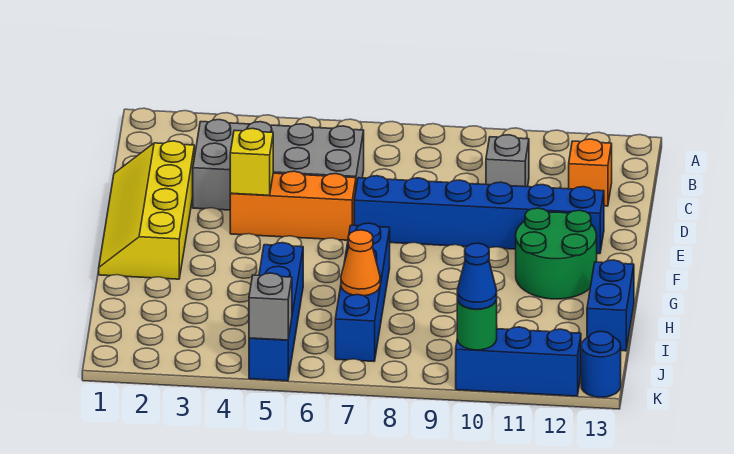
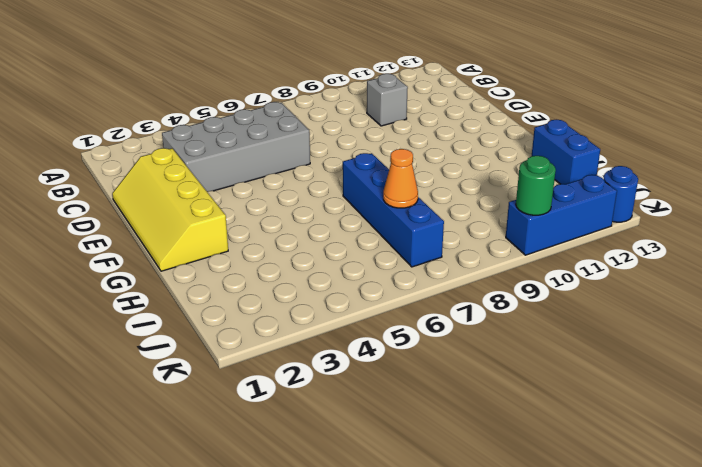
none -> orange brick C12 level 1
none -> orange brick E4:E6 level 1
none -> blue brick E7:E12 level 1

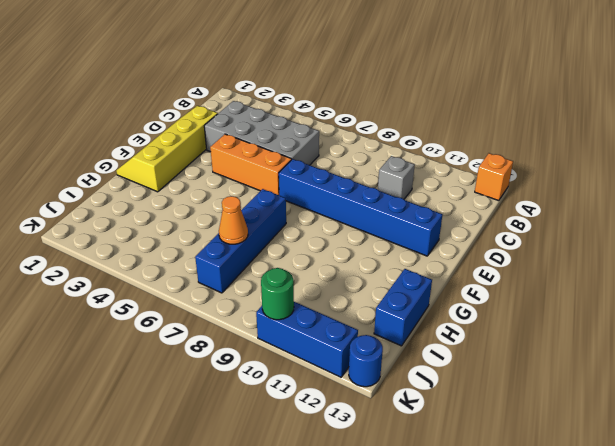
orange brick A13 level 1 -> orange brick C12 level 1
none -> green round brick F11:G12 level 1
none -> blue brick H5:K5 level 1
none -> yellow brick E4 level 2

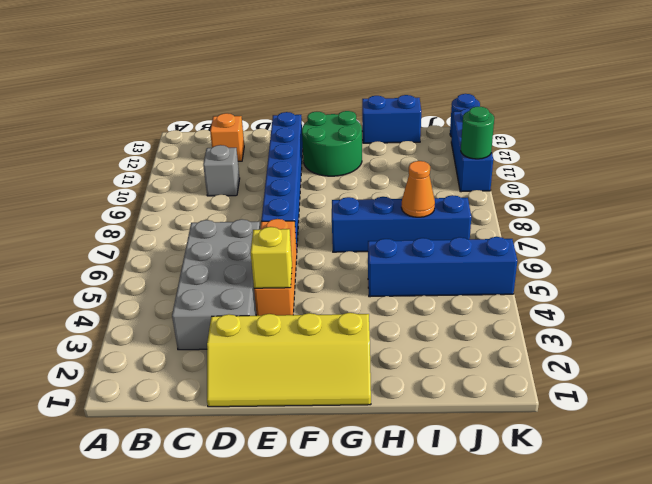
none -> grey brick K5 level 2
none -> blue cone K10 level 3

